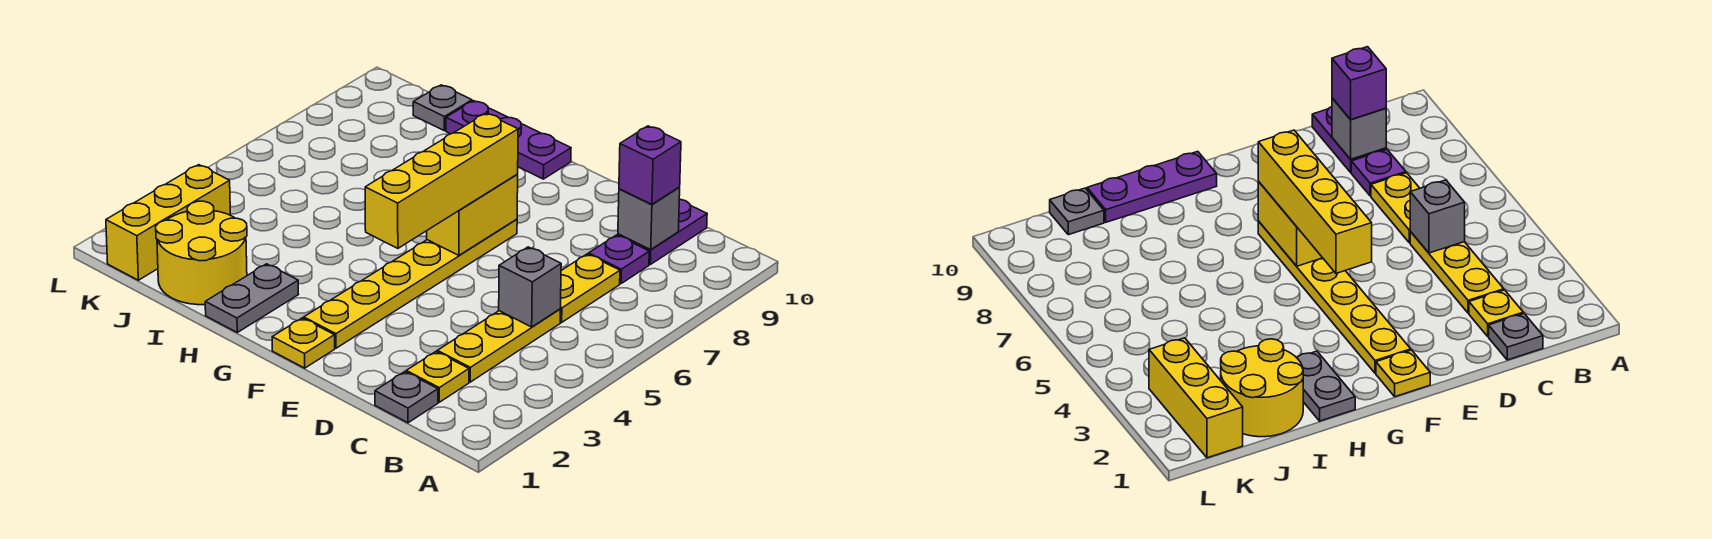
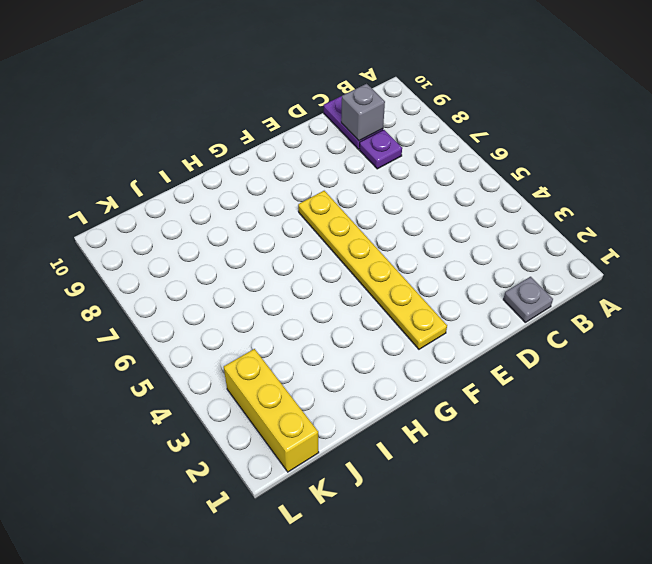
none -> yellow plate C2 level 1
none -> yellow plate C3:C5 level 1
none -> yellow plate C6:C7 level 1

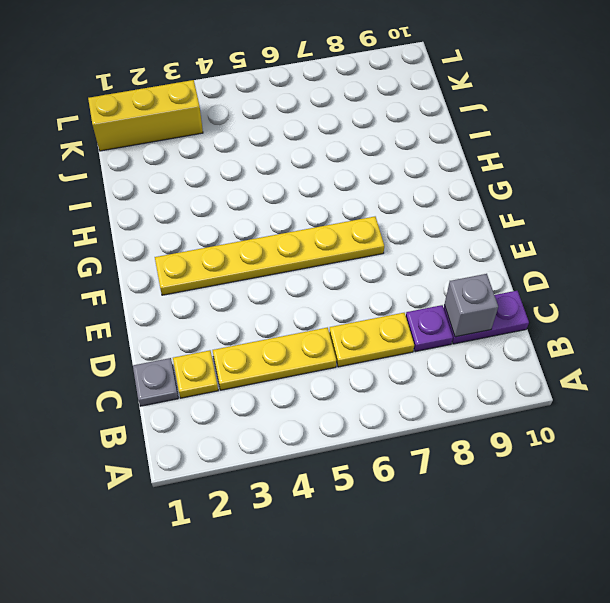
none -> yellow plate F1 level 1
none -> purple plate G10:I10 level 1
none -> grey plate H1:H2 level 1

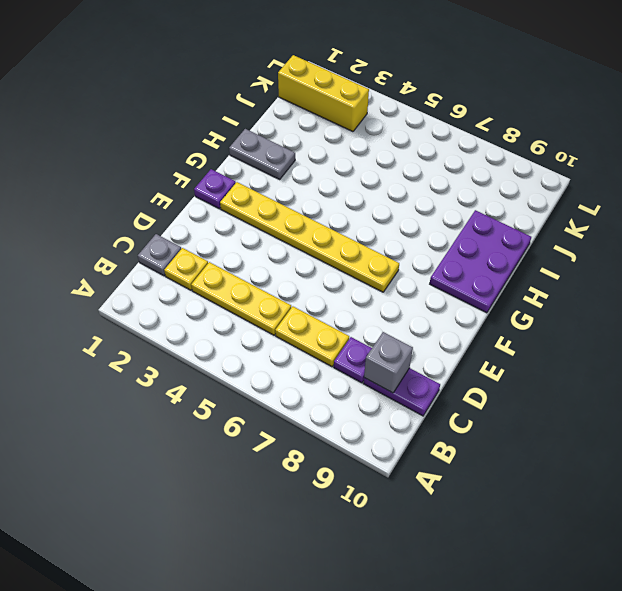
purple plate F1 level 1 -> yellow plate F1 level 1
purple plate G9:I10 level 1 -> purple plate G10:I10 level 1
none -> yellow round brick I1:J2 level 1
none -> grey plate J10 level 1
none -> grey brick C5 level 2

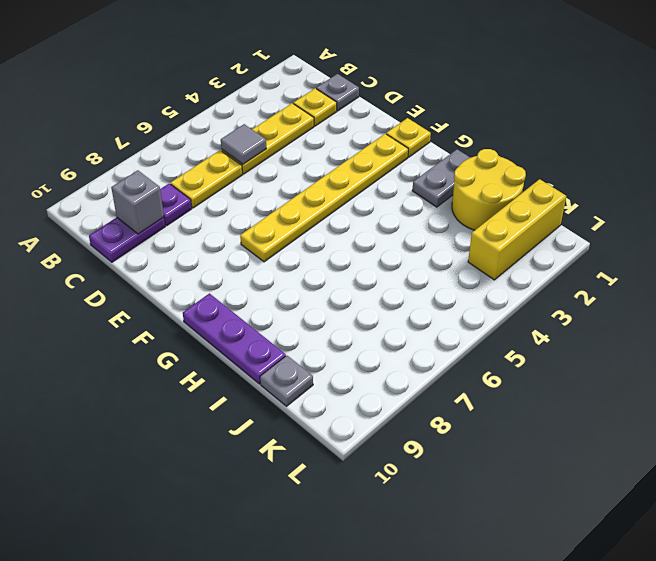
grey tile C5 level 2 -> grey brick C5 level 2
none -> yellow brick F6:F7 level 2
none -> purple brick C9 level 3
none -> yellow brick F4:F7 level 3

